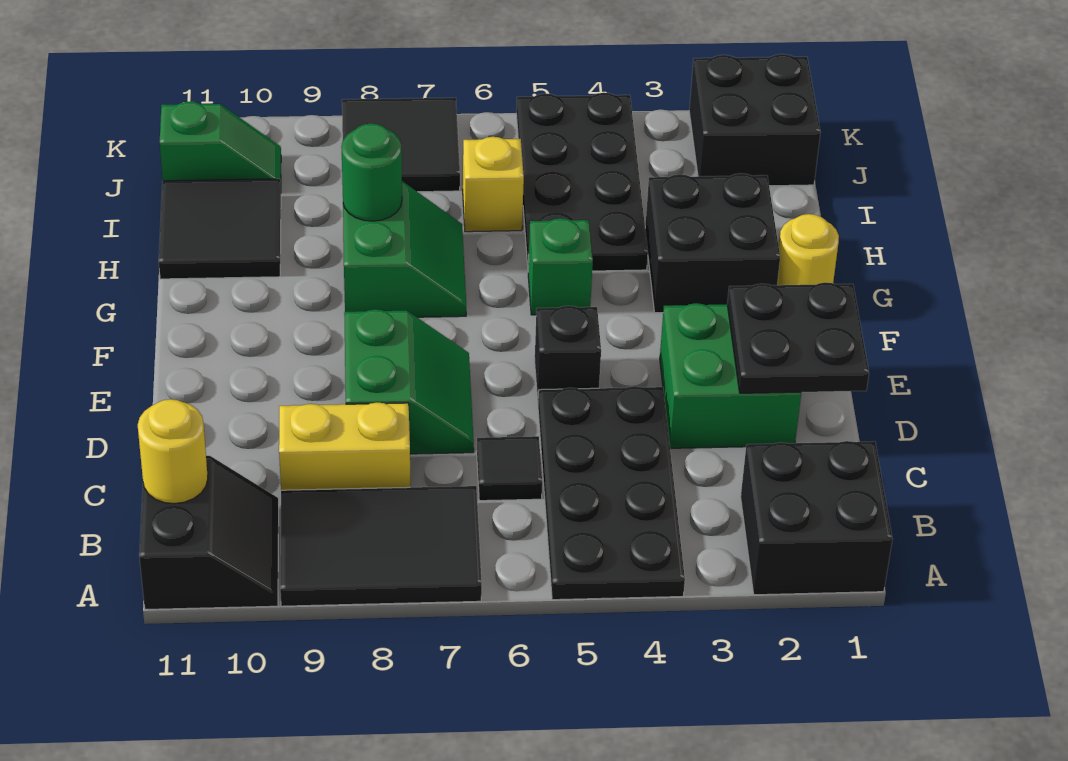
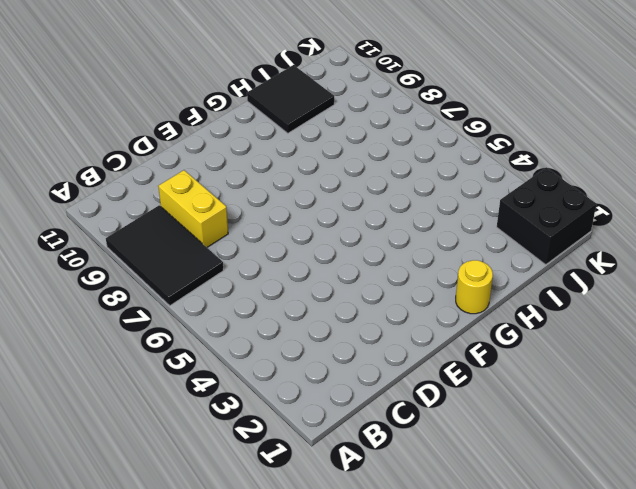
none -> black brick A1:B2 level 1
none -> black plate A4:D5 level 1
none -> black slope A10:B11 level 1 top 11

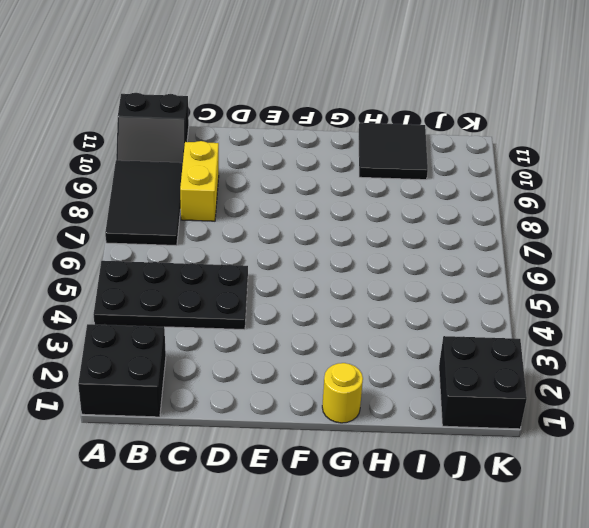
none -> black tile C6 level 1
none -> green brick D2:E3 level 1
none -> green slope D7:E8 level 1 top 8

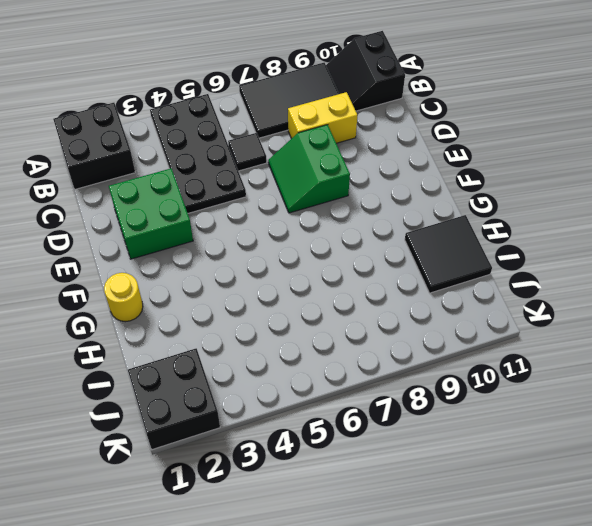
none -> black brick E5 level 1
none -> black brick G2:H3 level 1
none -> green brick G5 level 1

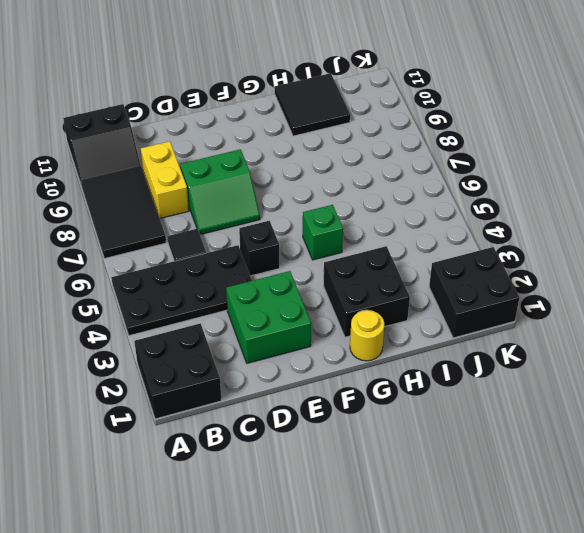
none -> green slope G7:H8 level 1 top 8
none -> black plate H4:K5 level 1
none -> yellow brick I6 level 1

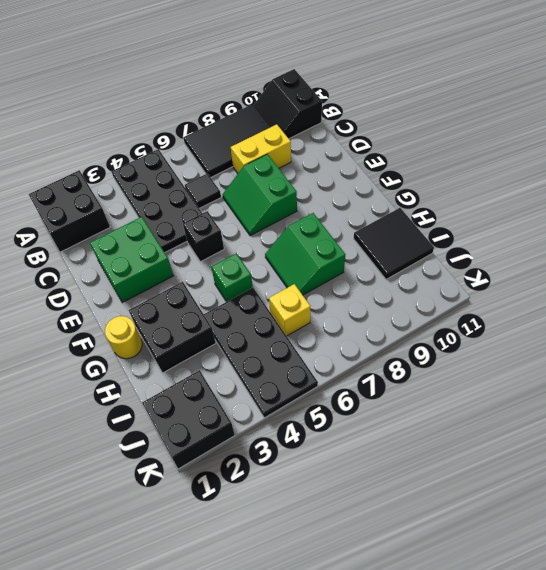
none -> black tile J7:K8 level 1
none -> green slope J10:J11 level 1 top 11
none -> yellow round brick B11 level 2

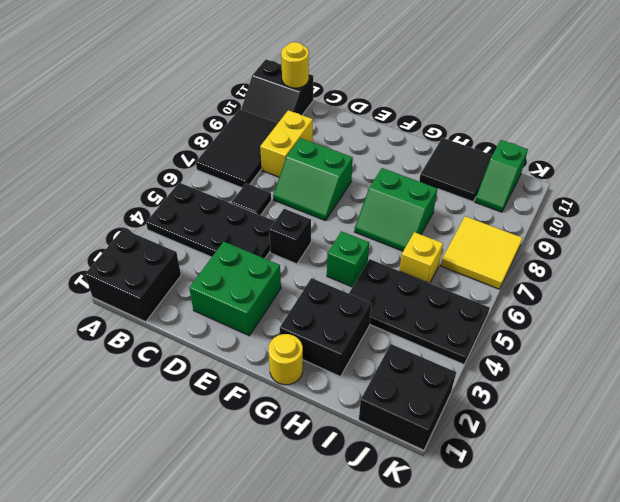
yellow tile J7:K8 level 1 -> black tile J7:K8 level 1
none -> black plate D1:E2 level 2
none -> green round brick H8 level 2

